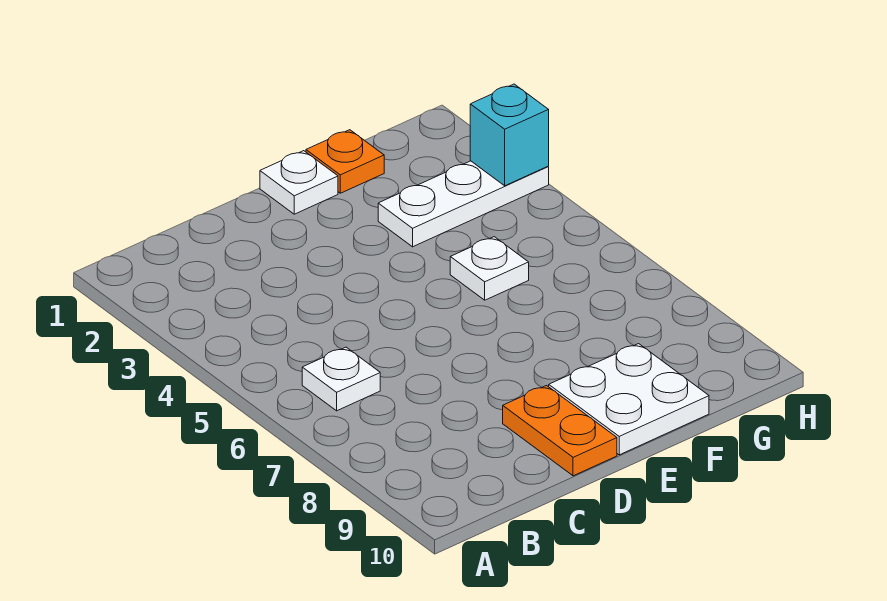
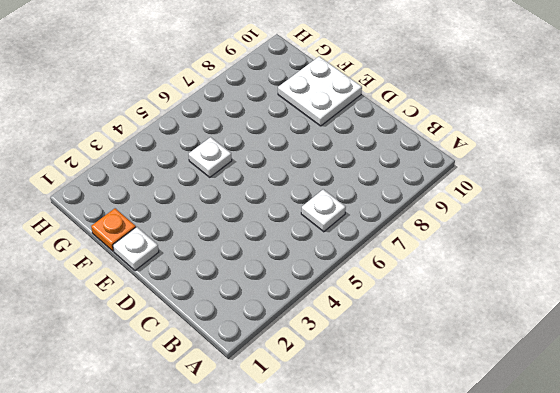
none -> orange plate D9:D10 level 1
none -> white plate F3:H3 level 1

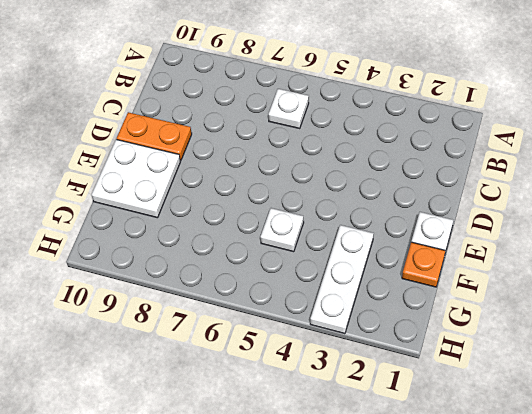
none -> cyan brick H3 level 2

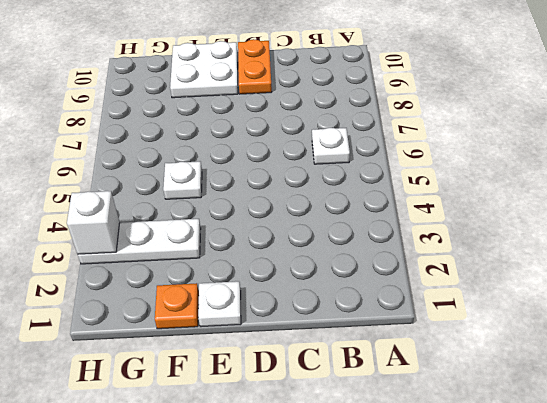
white brick H3 level 2 -> cyan brick H3 level 2

